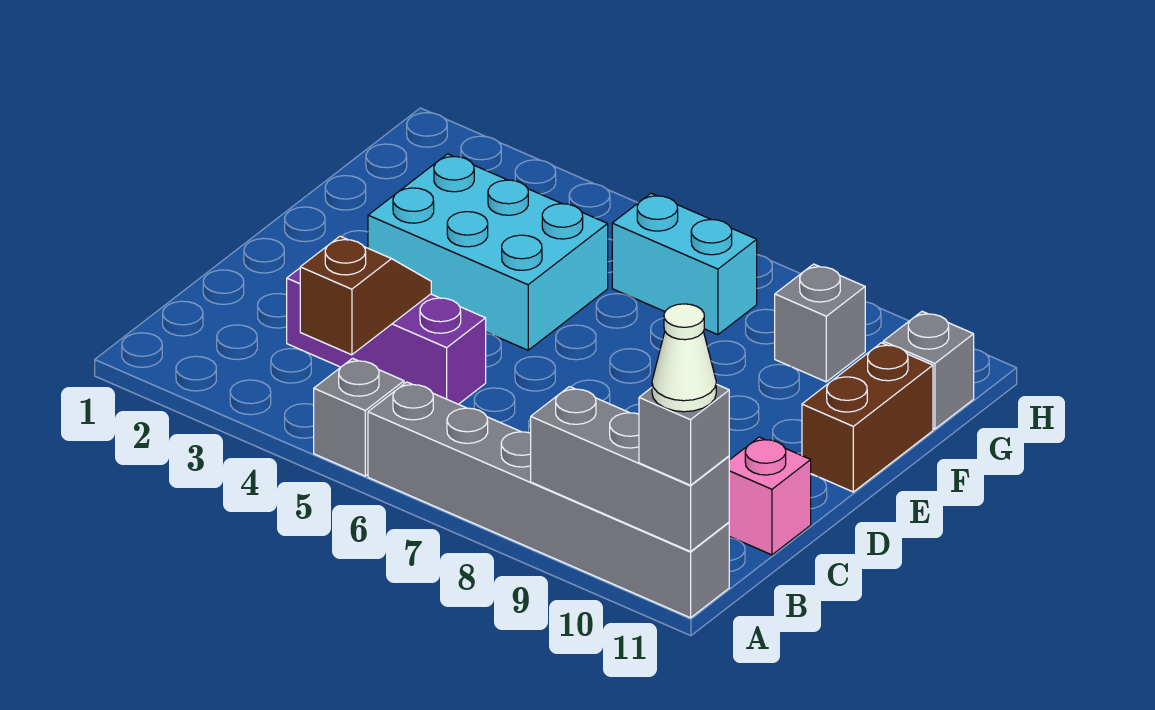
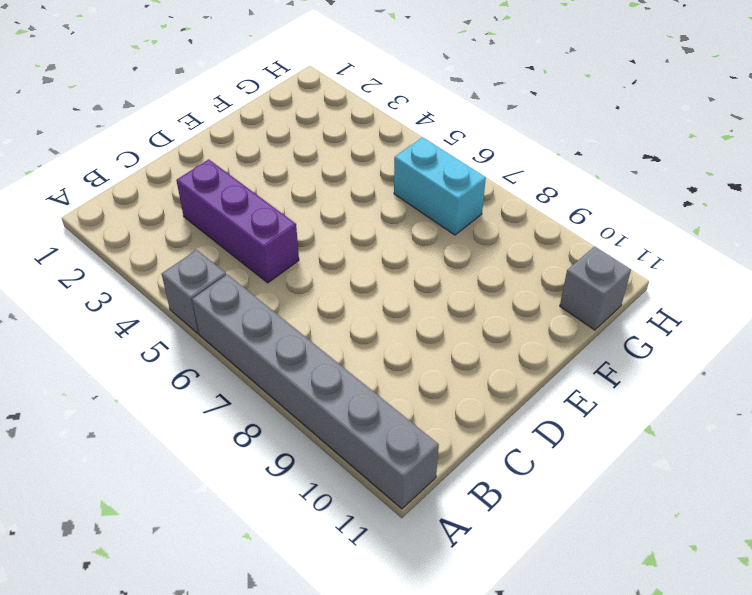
none -> pink brick C11 level 1
none -> cyan brick E3:F5 level 1
none -> brown brick E11:F11 level 1

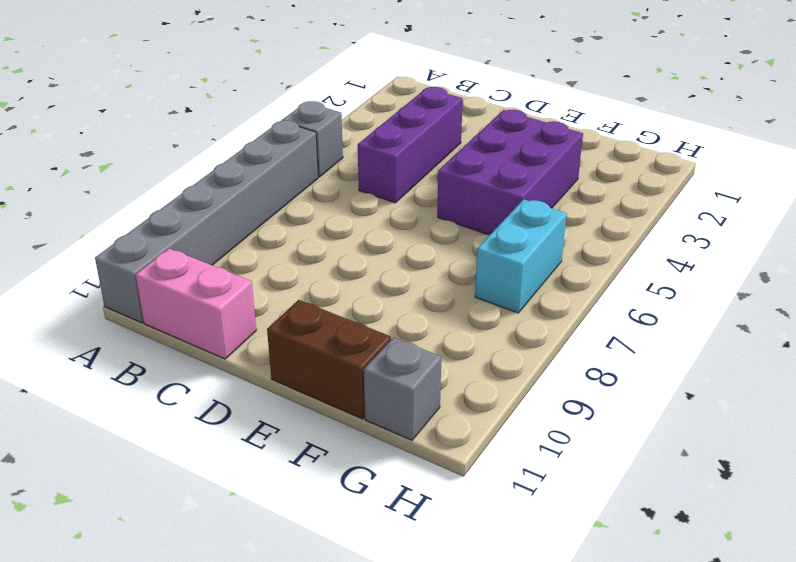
pink brick B11:C11 level 1 -> pink brick C11 level 1
purple brick E3:F5 level 1 -> cyan brick E3:F5 level 1
none -> grey brick G9 level 1
none -> grey brick A9:A11 level 2
none -> brown slope B4:C4 level 2 top B

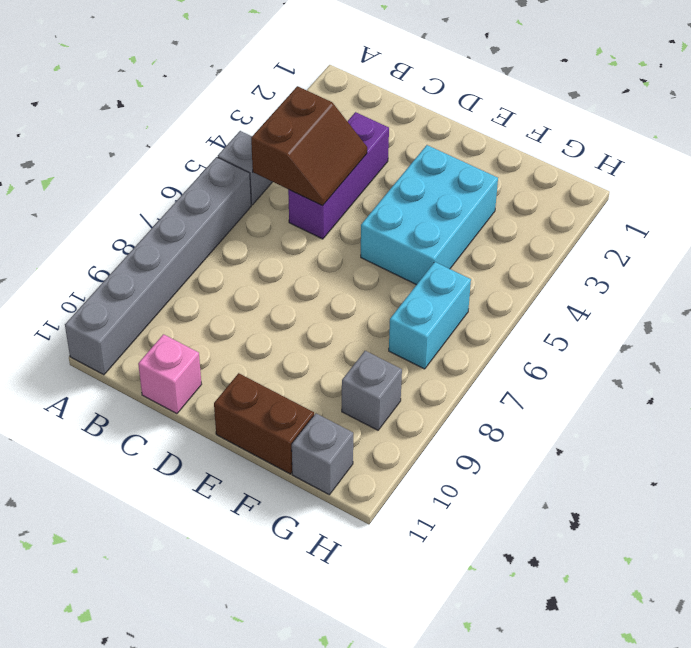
brown slope B4:C5 level 2 top B -> brown slope B4:C4 level 2 top B
none -> grey brick A9:A11 level 2
none -> grey brick A11 level 3
none -> white cone A11 level 4

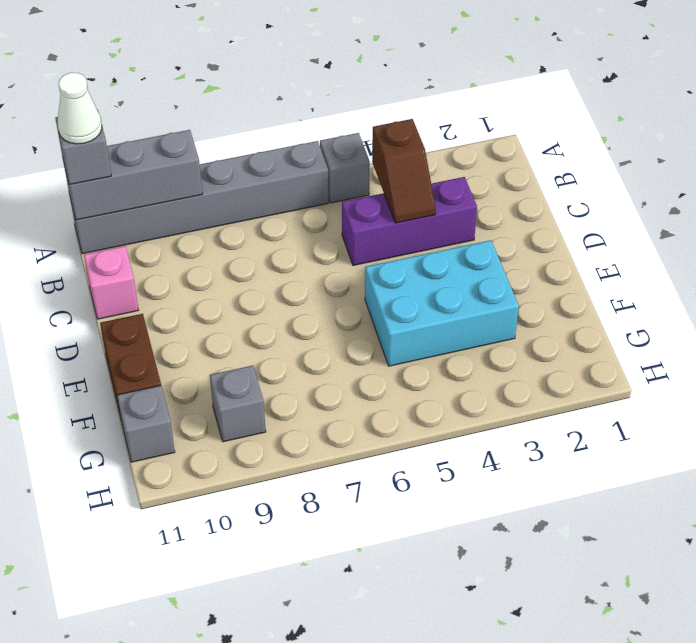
none -> cyan brick G6:G7 level 1

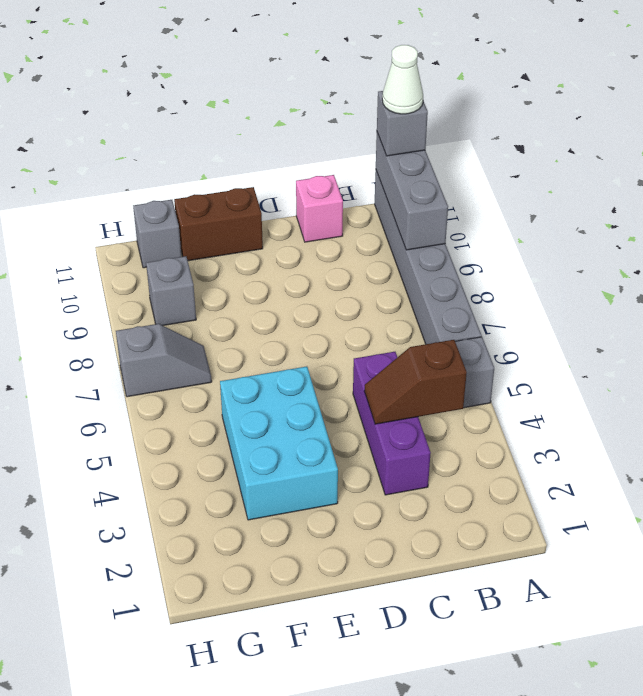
grey slope G7:H7 level 1 top H -> cyan brick G6:G7 level 1

